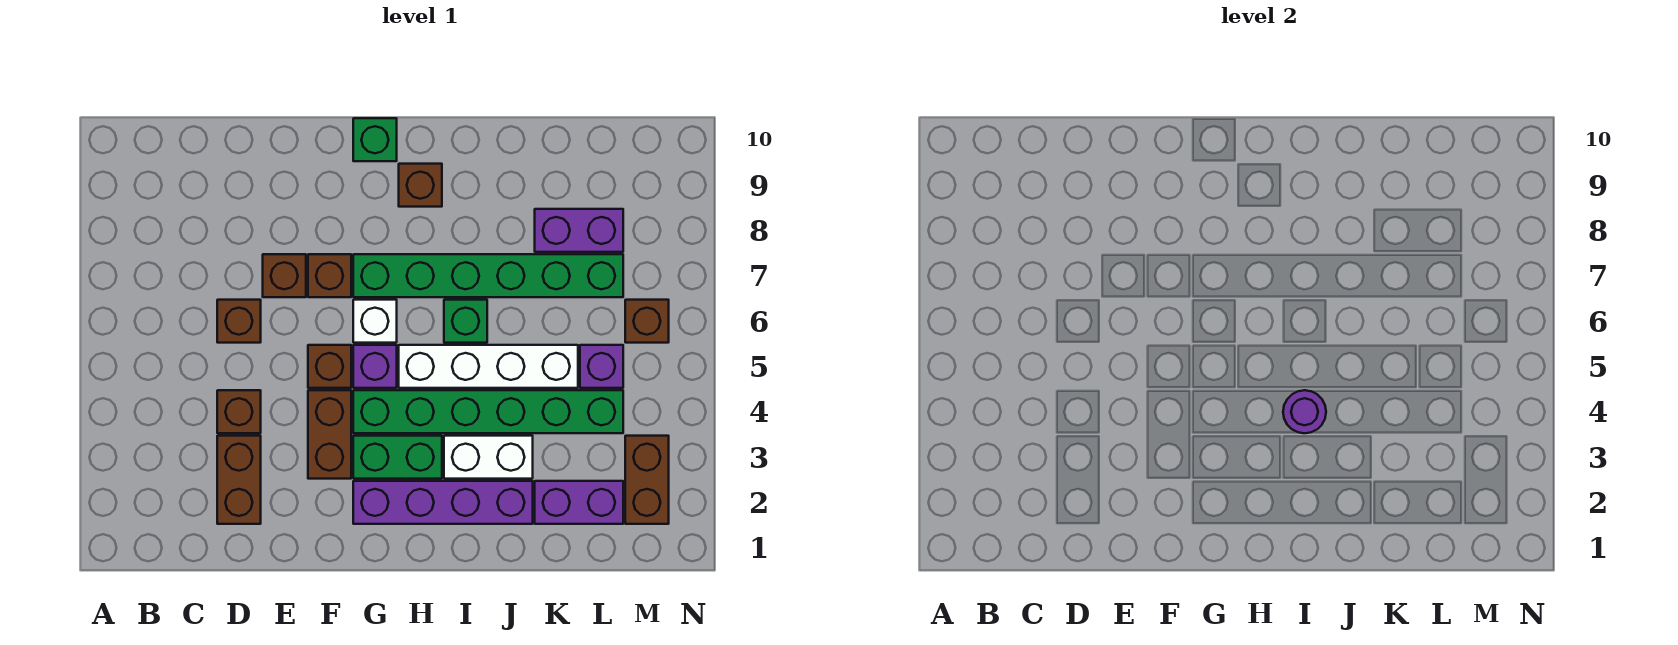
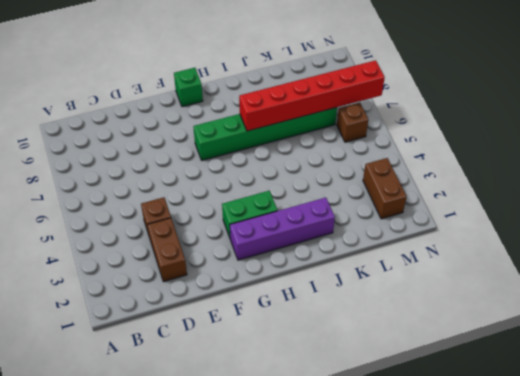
red brick I7:N7 level 2 -> none
none -> brown brick D6 level 1
none -> brown brick E7 level 1
none -> brown brick F3:F4 level 1

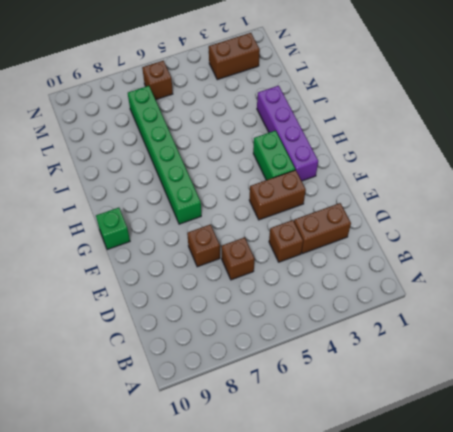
none -> brown brick F5 level 1
none -> brown brick F7 level 1
none -> green brick G4:L4 level 1

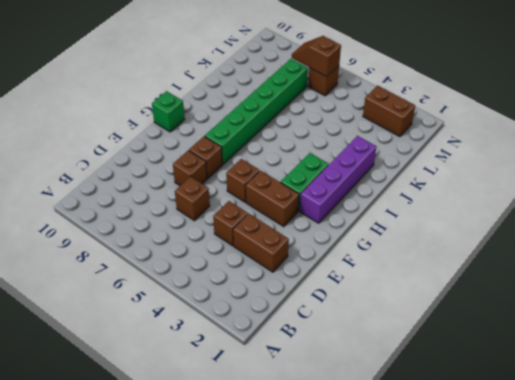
brown slope M6:M7 level 2 top 6 -> none
none -> green brick G4:L4 level 1
none -> purple brick G5 level 1
none -> white brick G6 level 1

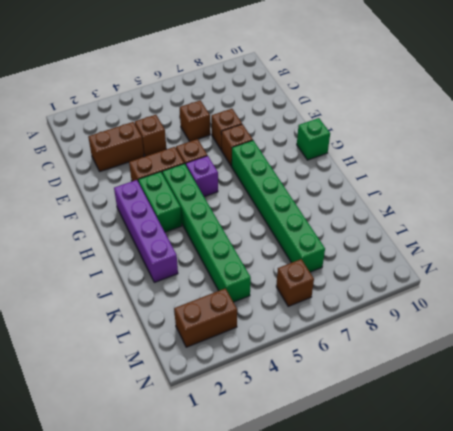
none -> white brick G6 level 1
none -> white brick H5:K5 level 1
none -> brown brick H9 level 1

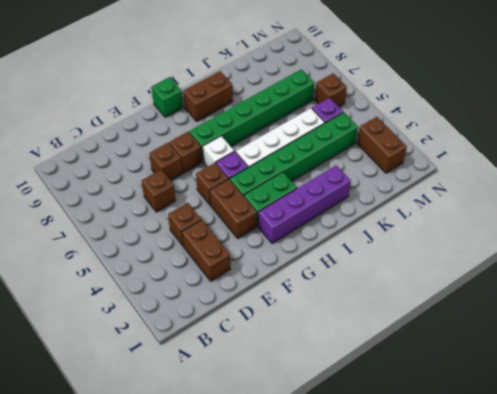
brown brick H9:I9 level 1 -> brown brick H9 level 1
none -> white brick I3:J3 level 1
none -> green brick I6 level 1
none -> purple brick K2:L2 level 1

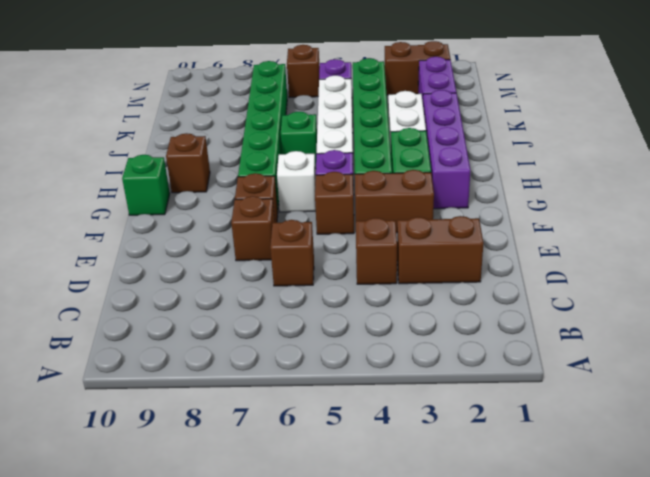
none -> purple brick K8:L8 level 1
none -> purple round brick I4 level 2

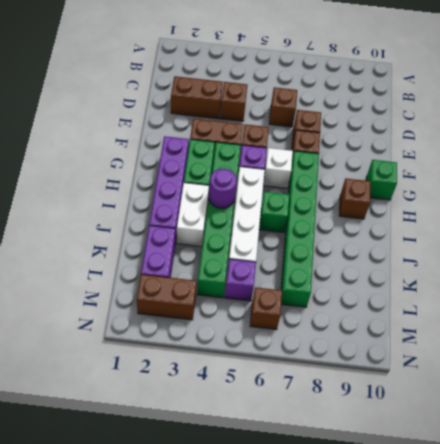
none -> purple brick K8:L8 level 1

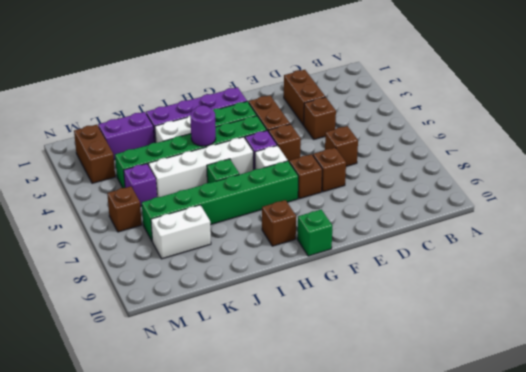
white brick K8:L8 level 1 -> purple brick K8:L8 level 1

